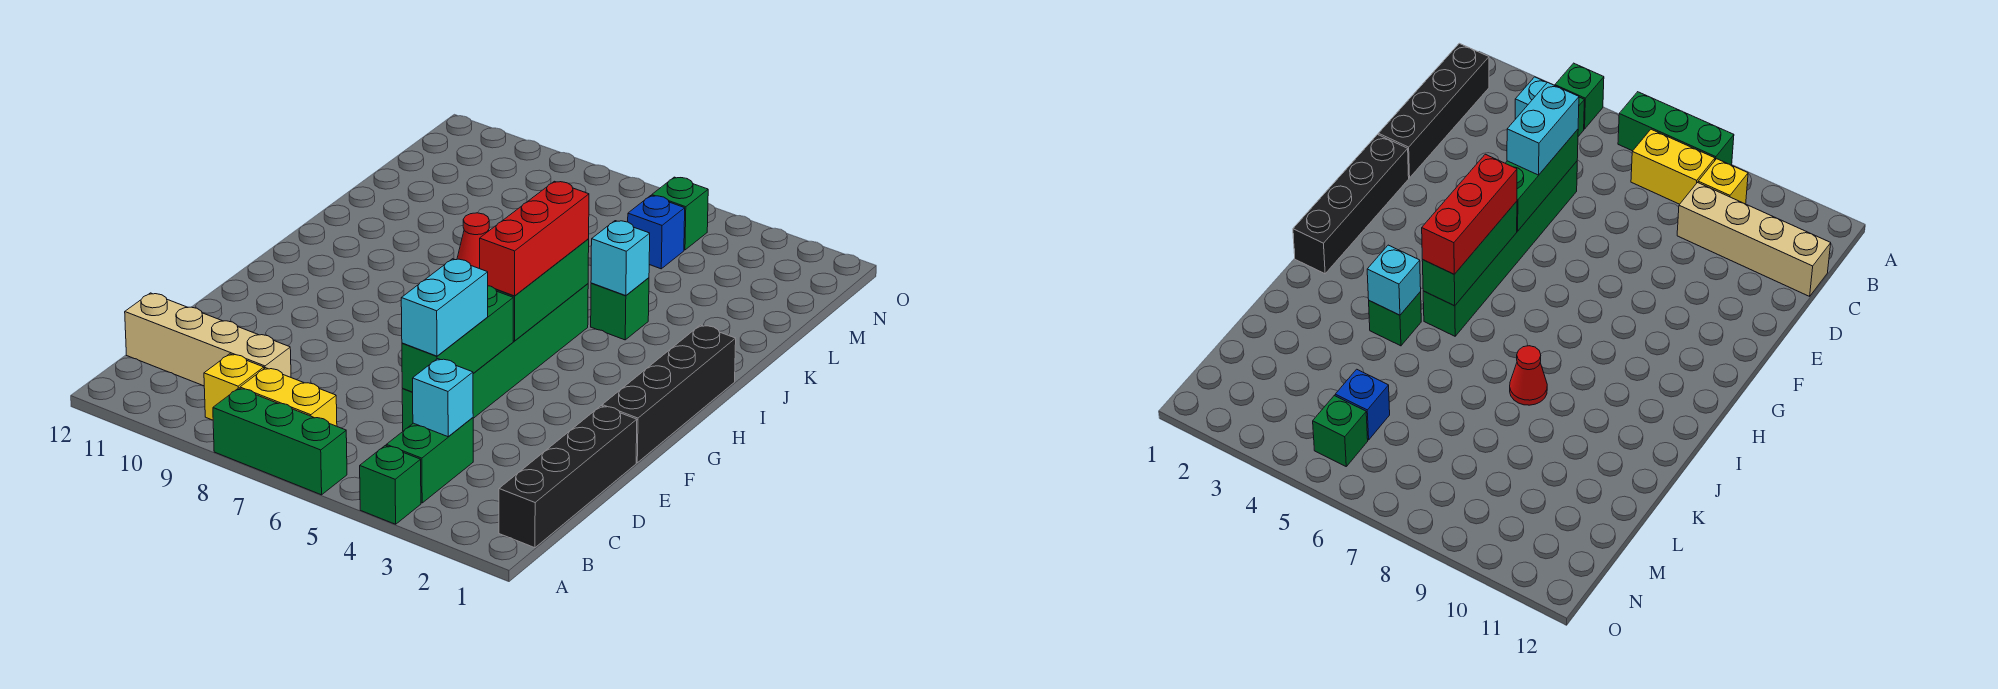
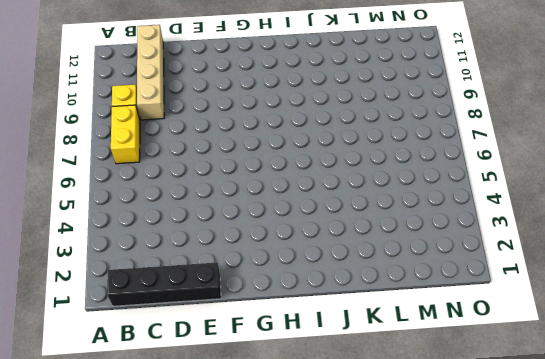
none -> green brick A4 level 1
none -> green brick A6:A8 level 1
none -> green brick B4:C4 level 1

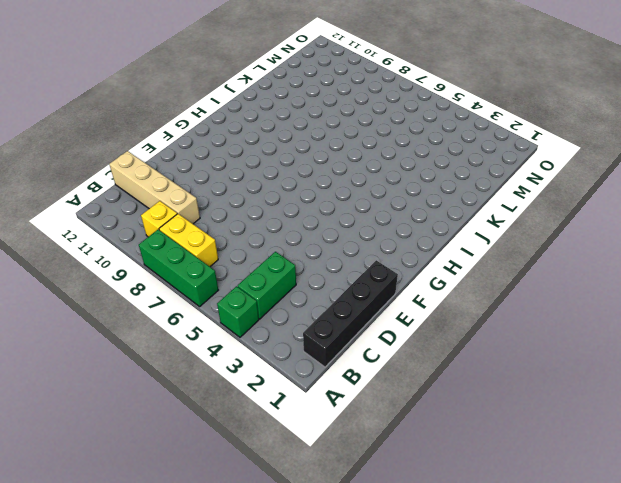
none -> green brick D5:I5 level 1
none -> black brick F1:I1 level 1
none -> green brick J4 level 1

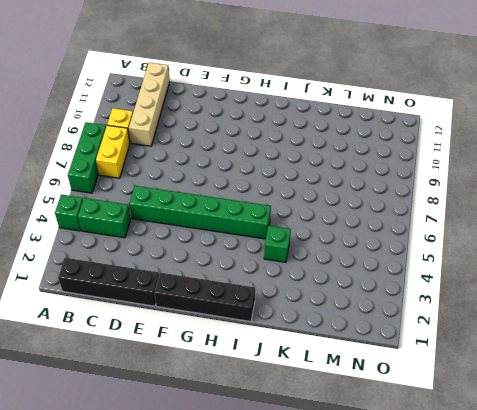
none -> red cone J8 level 1
none -> blue brick M5 level 1
none -> green brick N5 level 1

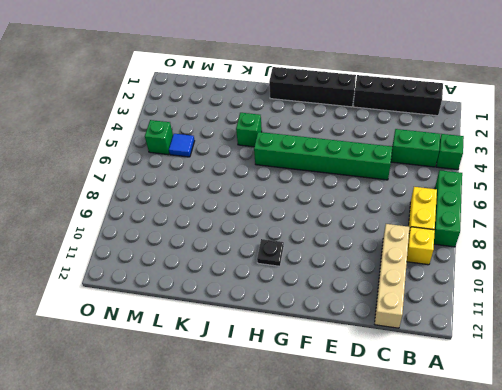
black plate H10 level 1 -> none
blue tile M5 level 1 -> blue brick M5 level 1
none -> red cone J8 level 1
none -> cyan brick C4 level 2
none -> green brick D5:F5 level 2

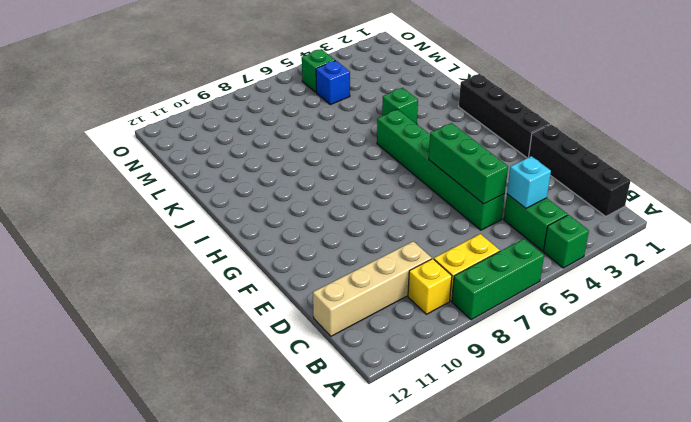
none -> red cone J8 level 1
none -> green brick G5:I5 level 2
none -> cyan brick J4 level 2

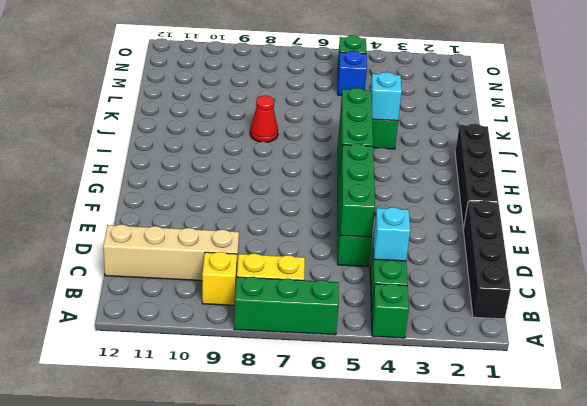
none -> cyan brick D5:E5 level 3
none -> red brick G5:I5 level 3

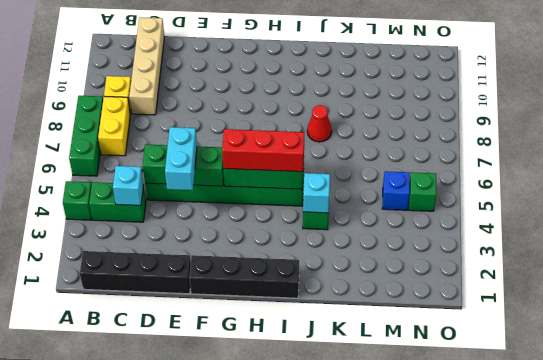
cyan brick E4:E5 level 3 -> cyan brick D5:E5 level 3

